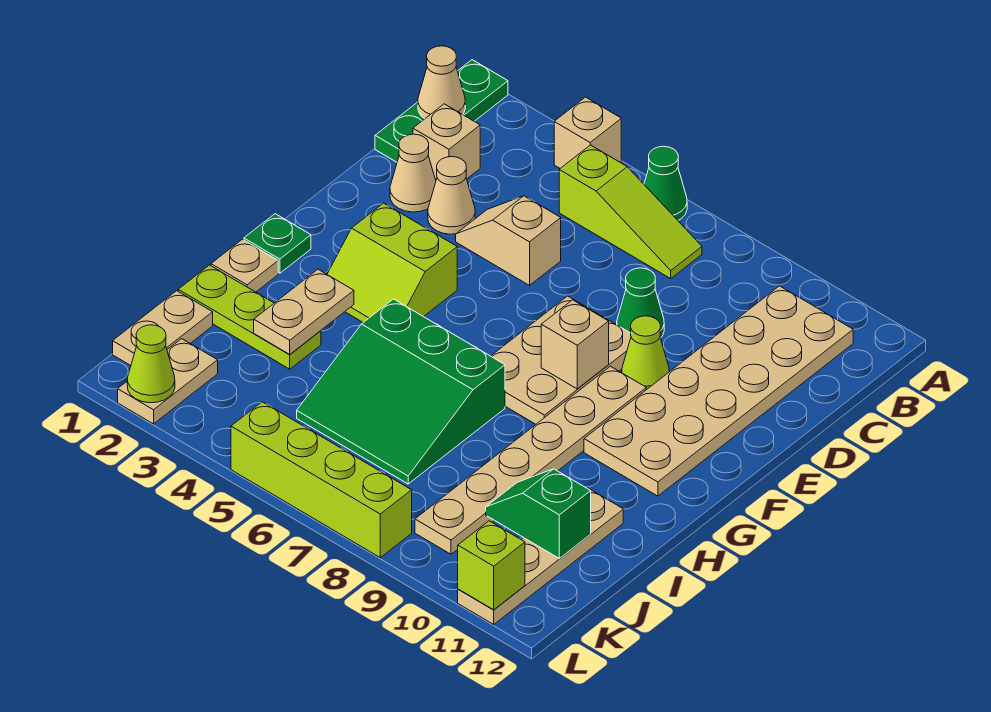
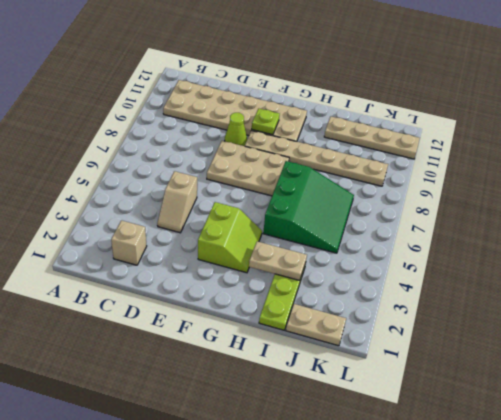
lime plate F10 level 2 -> none
none -> green plate A1:C1 level 1
none -> tan brick A4 level 1
none -> green cone A6 level 1

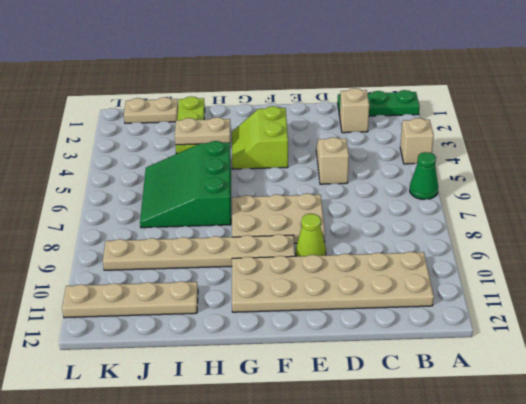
none -> lime slope B5:B7 level 1 top 5
none -> tan cone D2 level 1
none -> tan cone D3 level 1

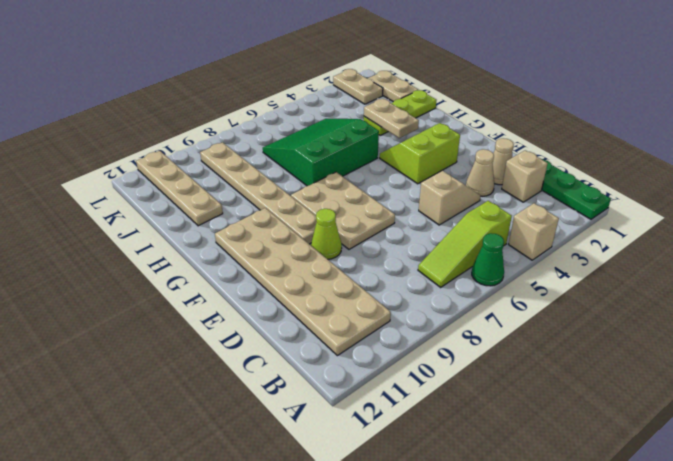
none -> green cone D8 level 1
none -> green plate G1 level 1
none -> tan plate H1 level 1

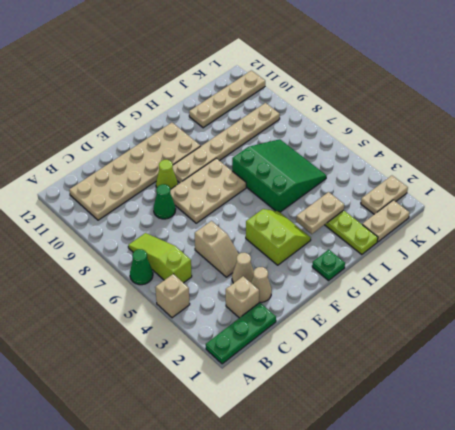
none -> tan plate H1 level 1
none -> lime brick L5:L8 level 1
none -> tan cone B1 level 2

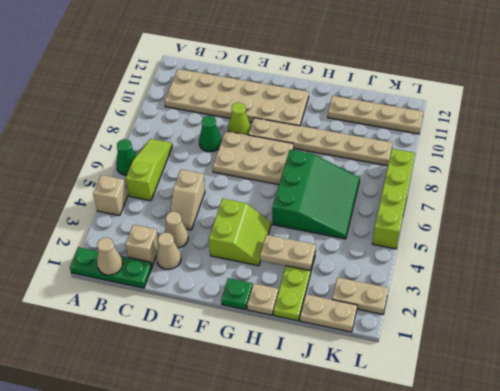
none -> tan brick F8 level 2
none -> green slope J10:J11 level 2 top 11
none -> lime cone L2 level 2

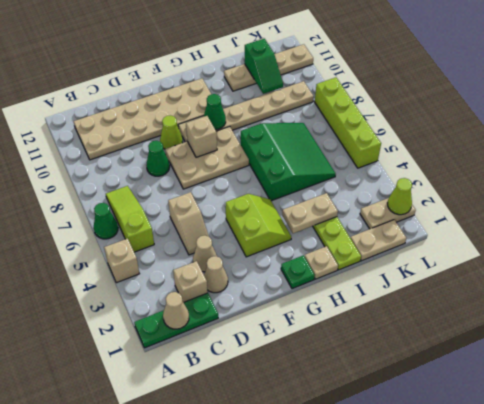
green cone G9 level 2 -> none
none -> lime brick L11 level 2

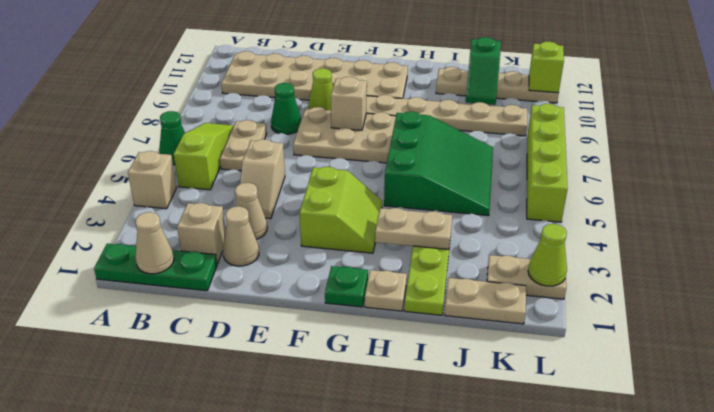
tan plate C6:C7 level 1 -> none

